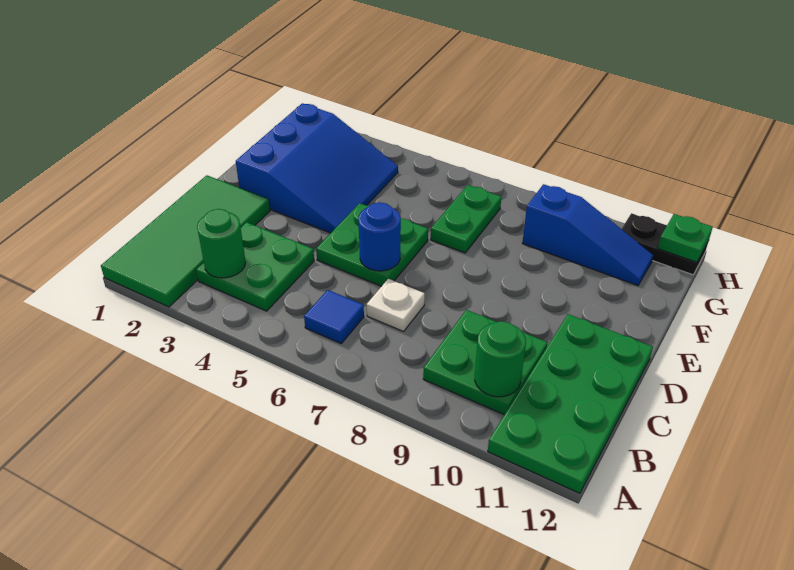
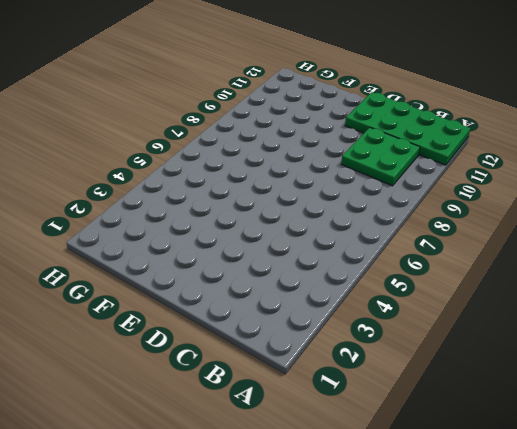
none -> green tile A1:D2 level 1
none -> green plate B3:C4 level 1
none -> blue tile B6 level 1

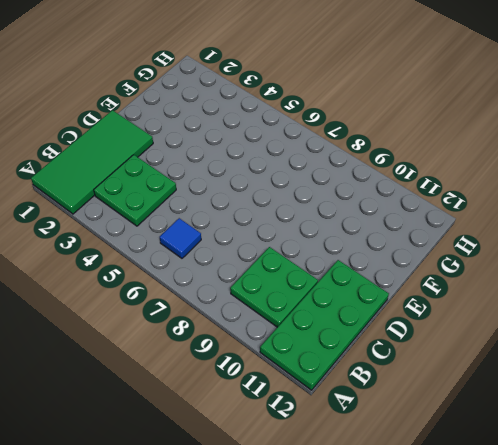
none -> white plate C7 level 1
none -> green plate D5:E6 level 1
none -> blue slope E2:G4 level 1 top 2

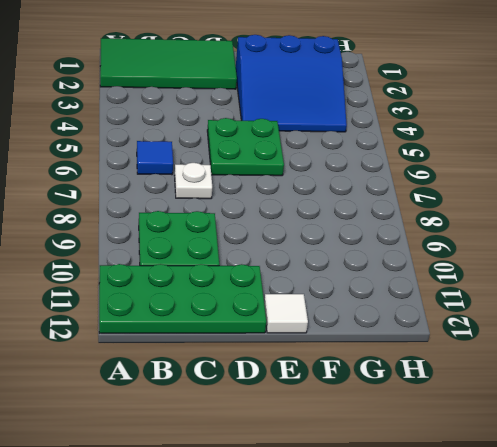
white tile E12 level 1 -> none
none -> green plate B3:C4 level 1
none -> green plate F7:G7 level 1
none -> blue slope G9:G11 level 1 top 9

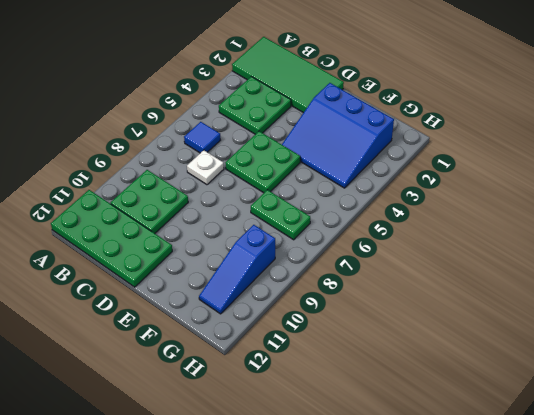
none -> black plate H11:H12 level 1
none -> green round brick B3 level 2
none -> green round brick B10 level 2

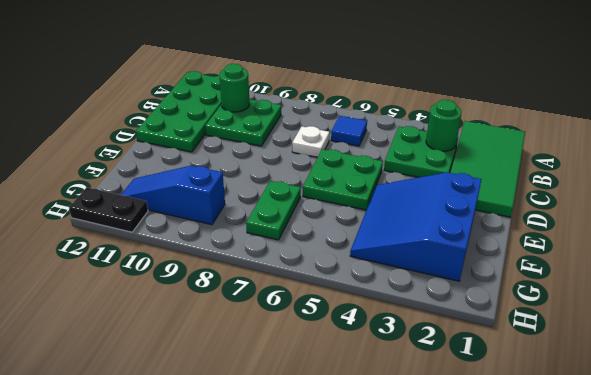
none -> blue round brick D6 level 2
none -> green plate H12 level 2

